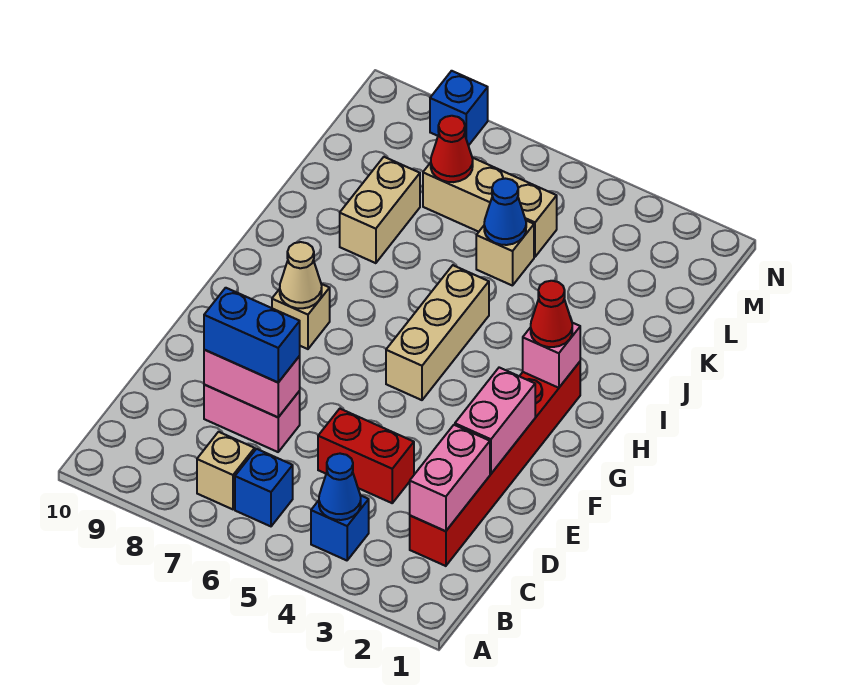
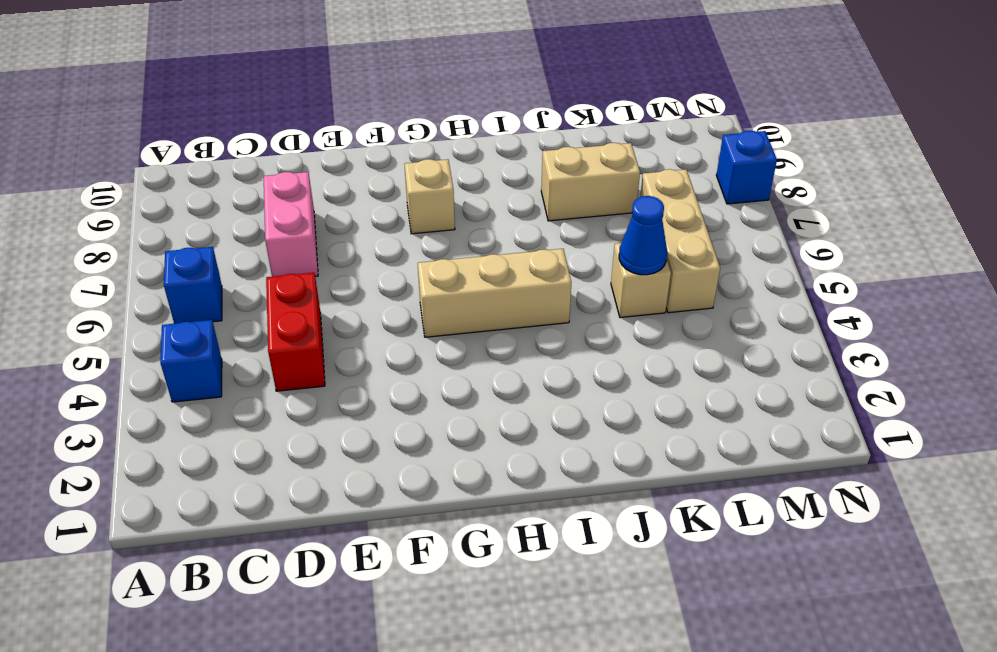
none -> tan brick B7 level 1
none -> red brick C2:H2 level 1
none -> blue cone B4 level 2

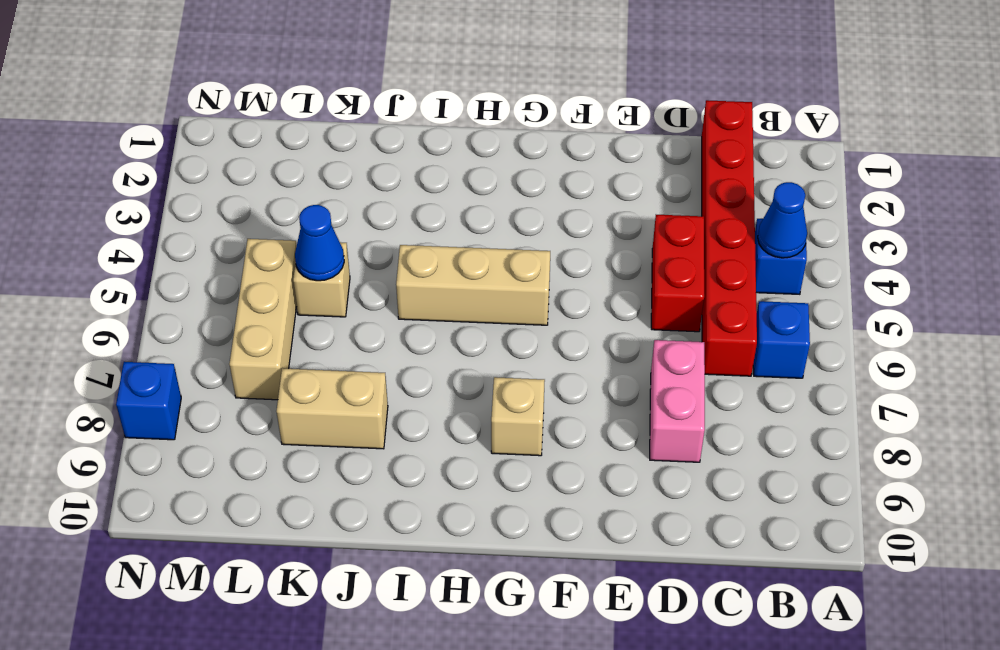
red brick C1:C6 level 1 -> red brick C2:H2 level 1
none -> tan brick B7 level 1
none -> pink brick C2:D2 level 2
none -> pink brick D7:D8 level 2

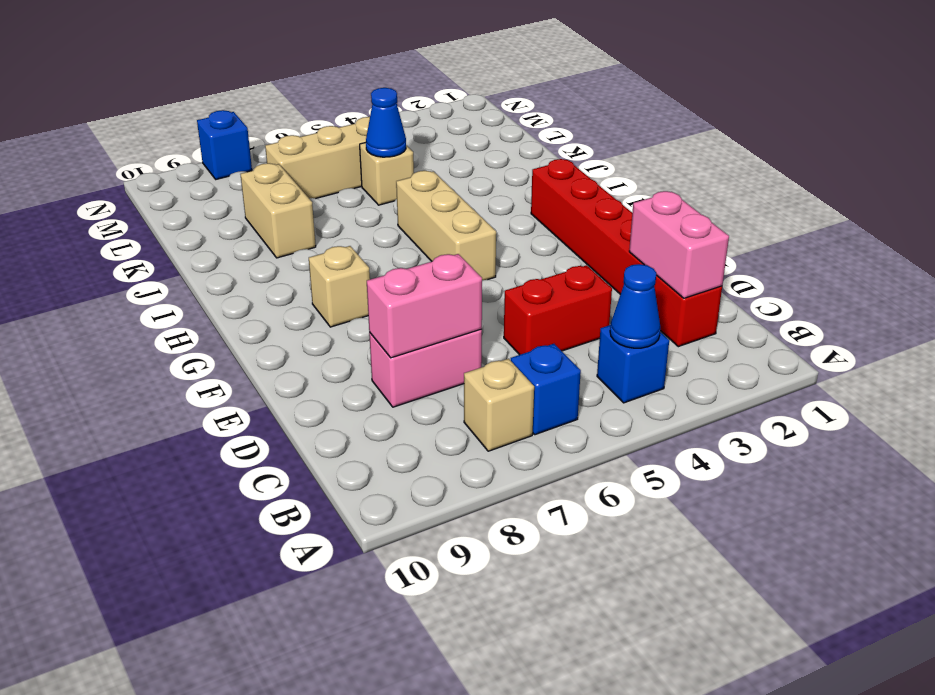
none -> pink brick E2:F2 level 2
none -> tan cone G8 level 2
none -> pink brick H2 level 2

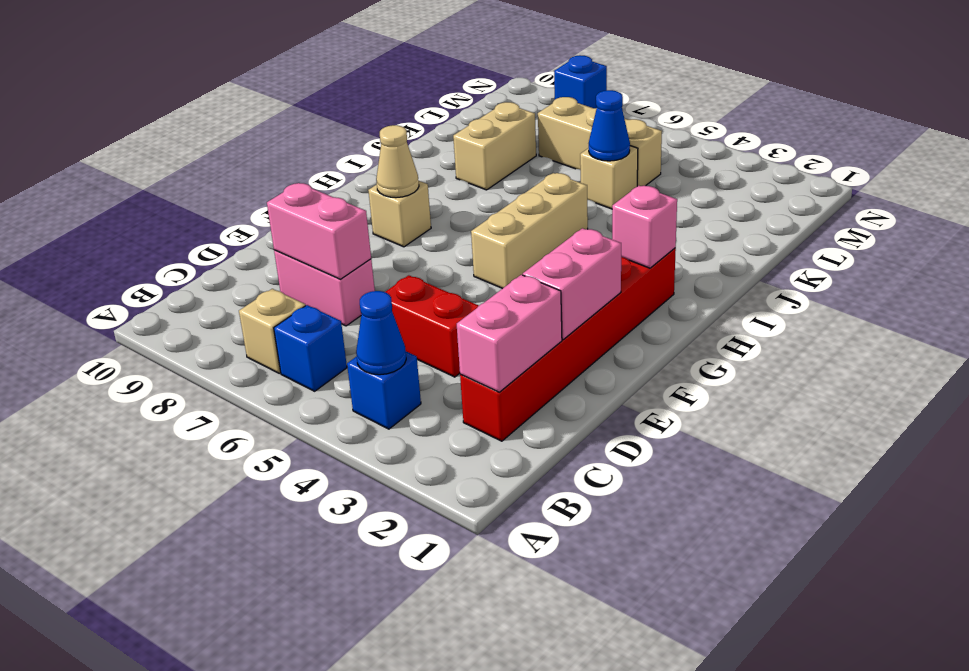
none -> red cone L7 level 2
none -> blue brick D7:D8 level 3
none -> red cone H2 level 3

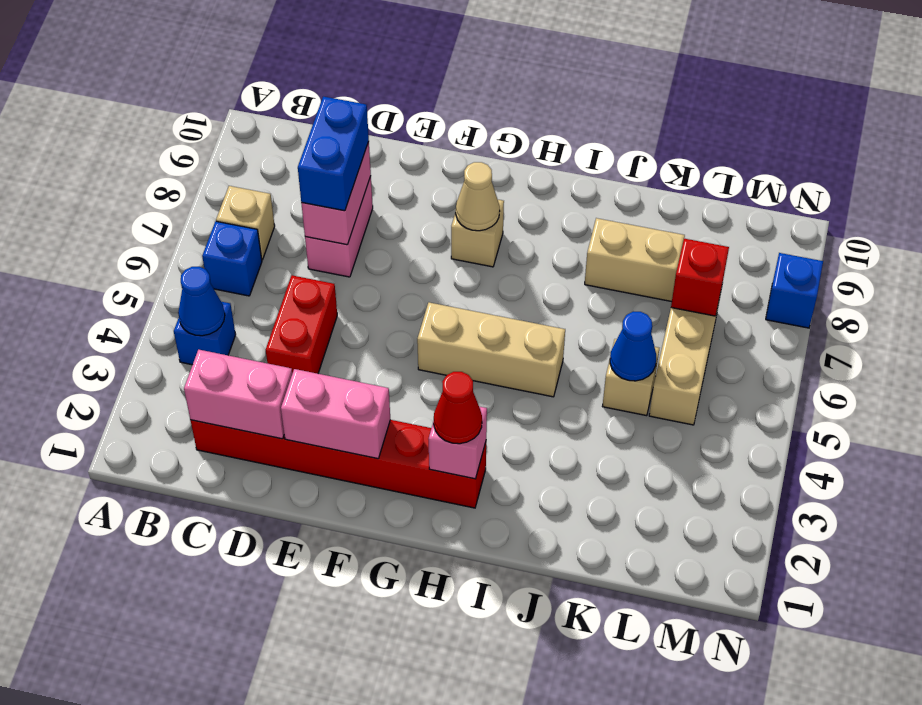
red brick L7 level 2 -> red cone L7 level 2

